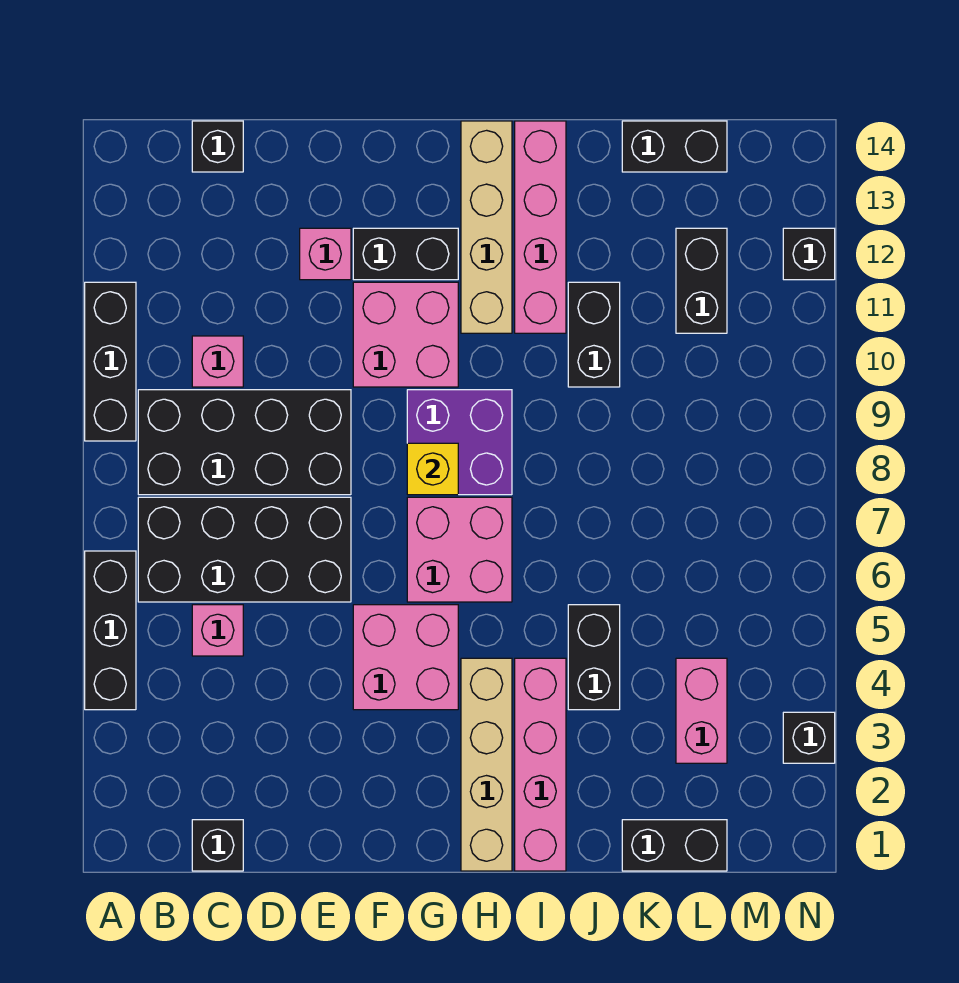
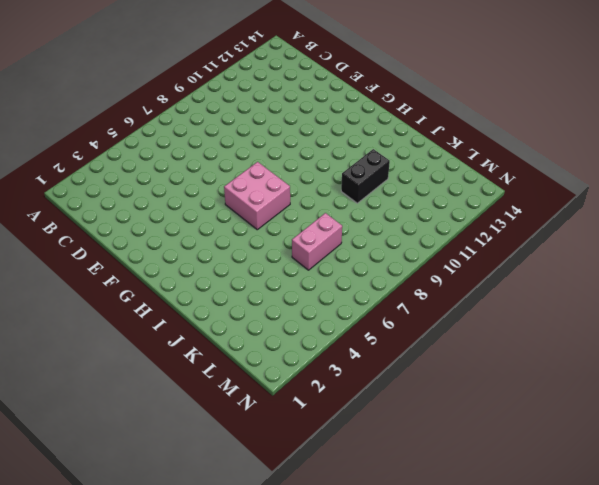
pink brick K6:K7 level 1 -> pink brick L3:L4 level 1
none -> black brick A4:A6 level 1
none -> black brick A9:A11 level 1
none -> black brick B6:E7 level 1

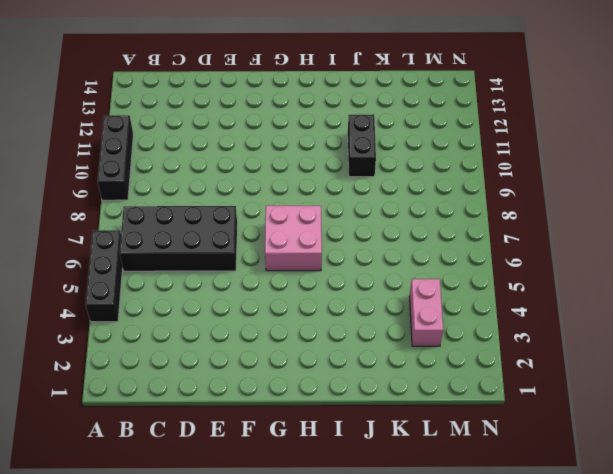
none -> black brick B8:E9 level 1
none -> black brick C1 level 1
none -> pink brick C5 level 1

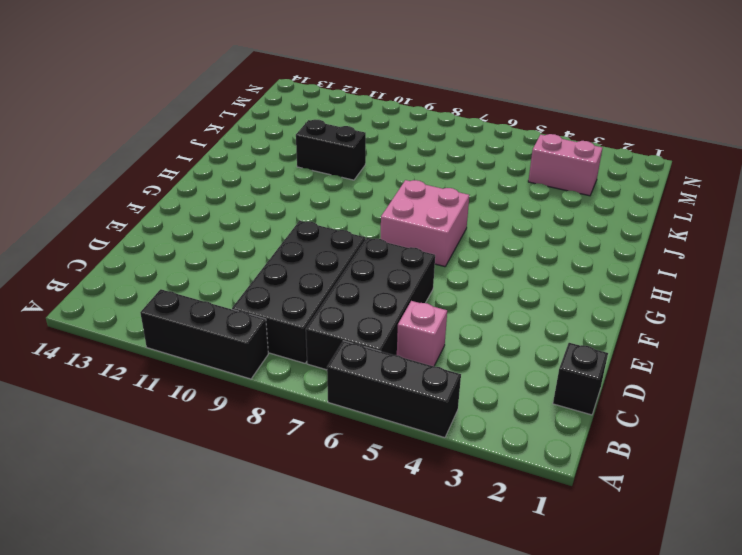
none -> pink brick C10 level 1
none -> black brick C14 level 1
none -> pink brick E12 level 1

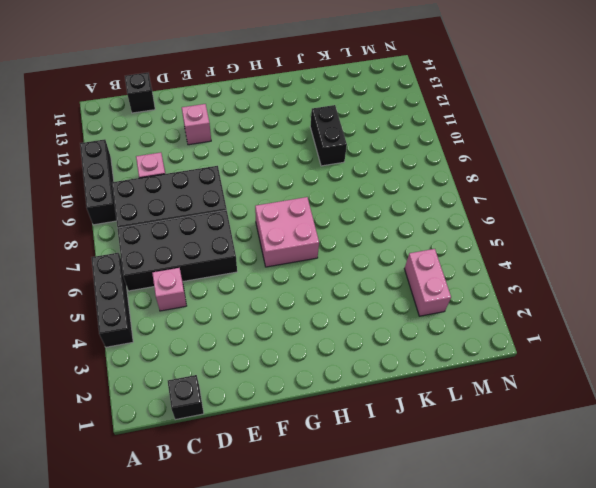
none -> pink brick F4:G5 level 1
none -> pink brick F10:G11 level 1
none -> black brick F12:G12 level 1

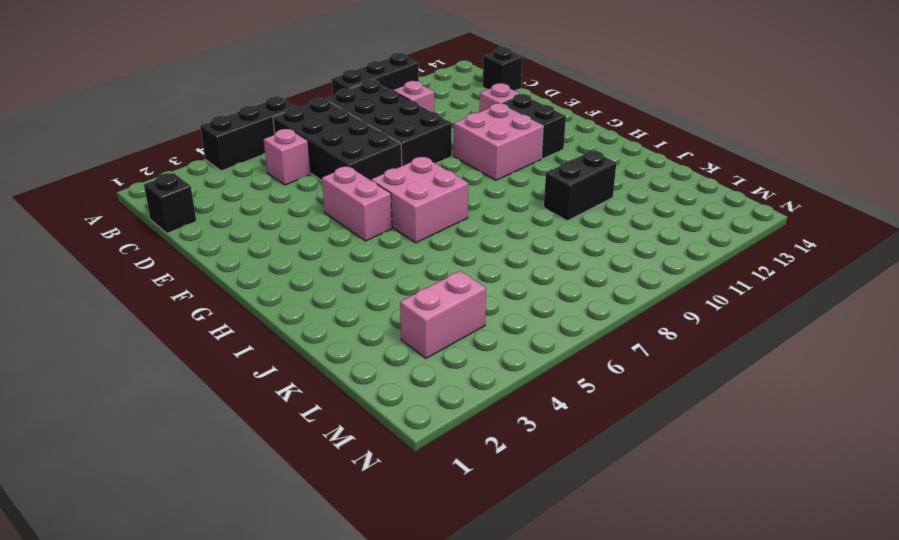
pink brick F5:G5 level 1 -> pink brick F4:G5 level 1
none -> purple brick G8:H9 level 1
none -> tan brick H1:H4 level 1
none -> tan brick H11:H14 level 1

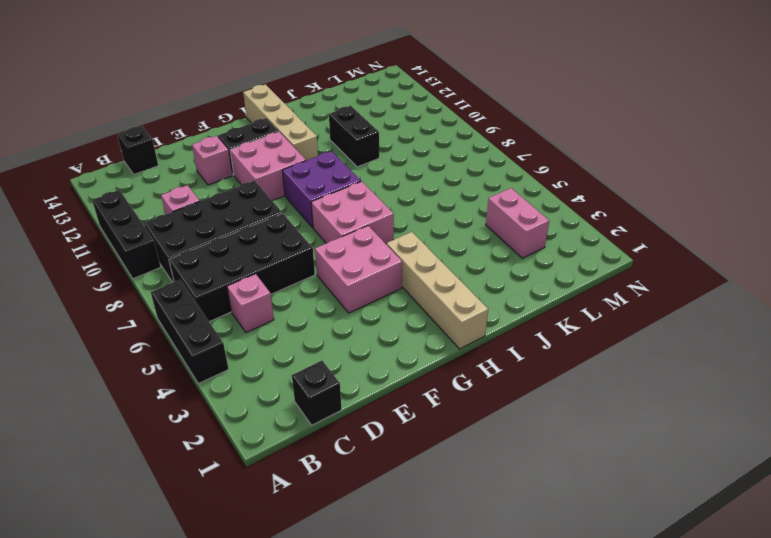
none -> pink brick I1:I4 level 1
none -> pink brick I11:I14 level 1
none -> black brick J4:J5 level 1

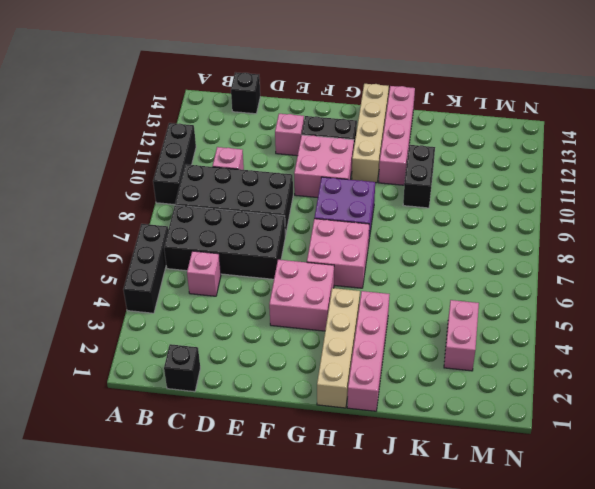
none -> black brick J4:J5 level 1
none -> black brick K1:L1 level 1
none -> black brick K14:L14 level 1

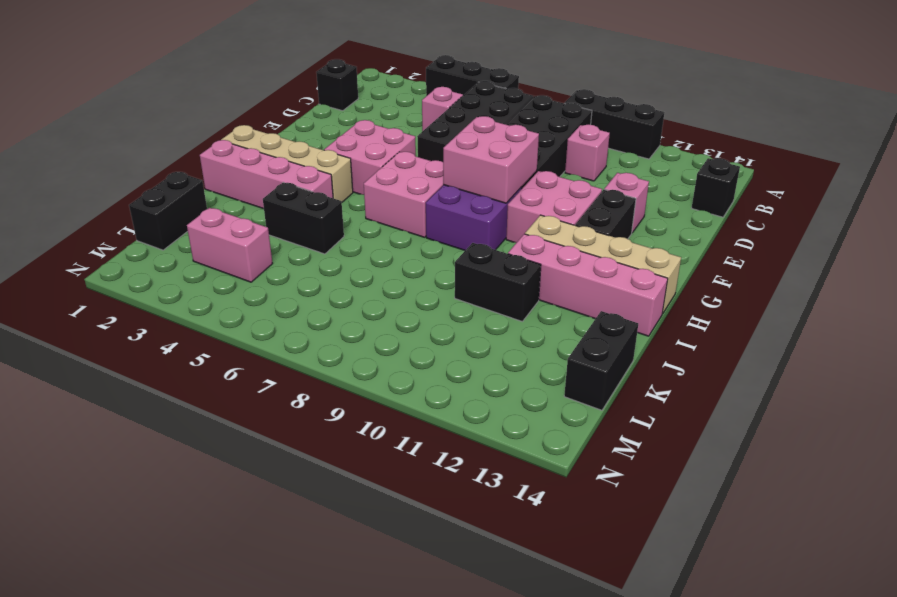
pink brick F8:G9 level 2 -> yellow brick G8 level 2
none -> black brick L11:L12 level 1
none -> black brick N3 level 1
none -> black brick N12 level 1

